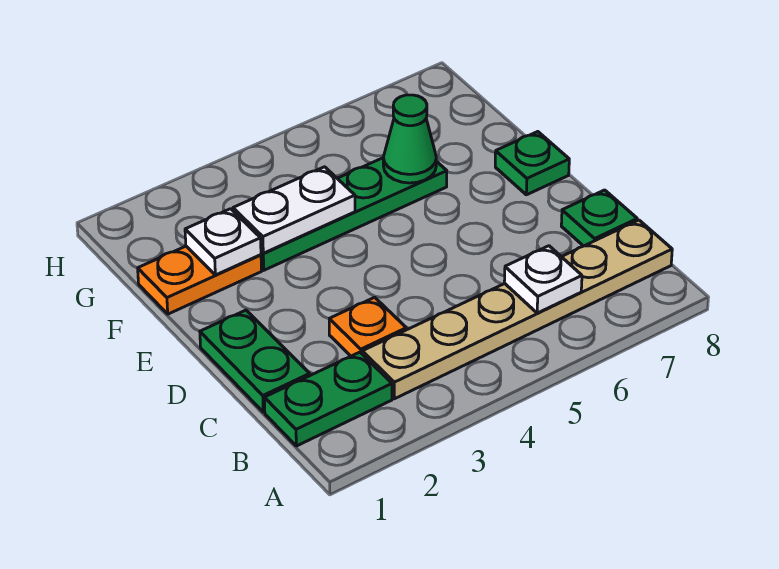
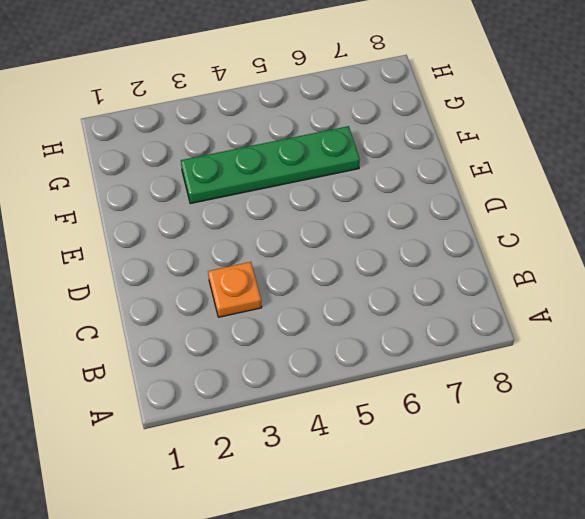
none -> green plate B1:B2 level 1
none -> tan plate B3:B8 level 1
none -> green plate C1:D1 level 1

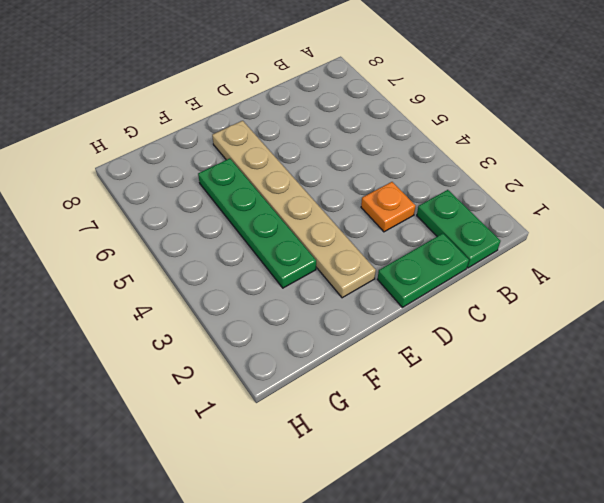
tan plate E2:E7 level 1 -> tan plate B3:B8 level 1
none -> green plate C8 level 1
none -> green plate E8 level 1
none -> orange plate F1:F2 level 1

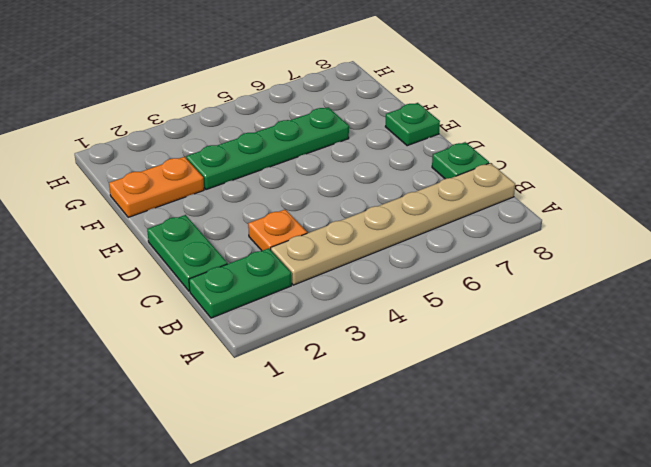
none -> white plate B6 level 2
none -> white plate F2 level 2
none -> white plate F3:F4 level 2

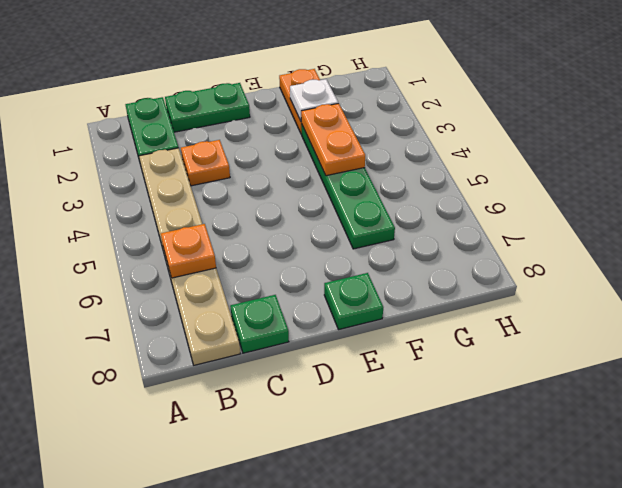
orange plate B6 level 2 -> white plate B6 level 2
orange plate F3:F4 level 2 -> white plate F3:F4 level 2
none -> green cone F6 level 2

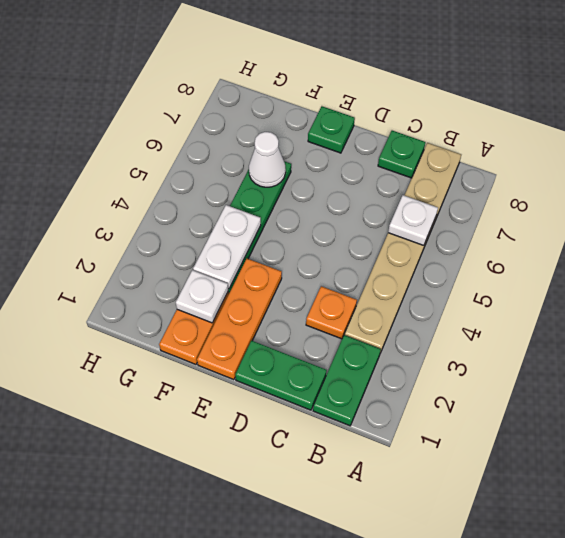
orange plate E1:E3 level 1 -> none
white cone F6 level 2 -> green cone F6 level 2

